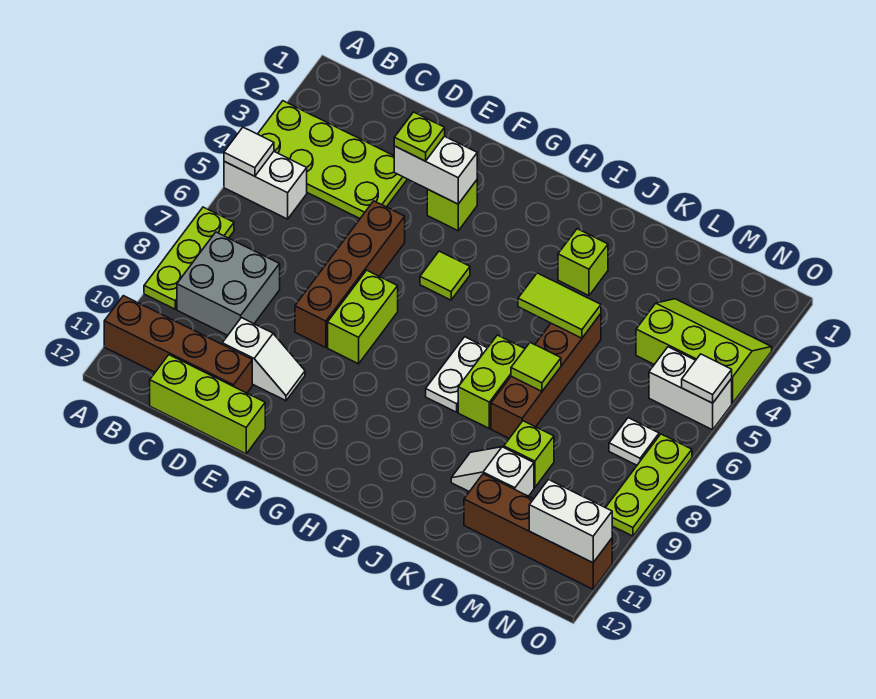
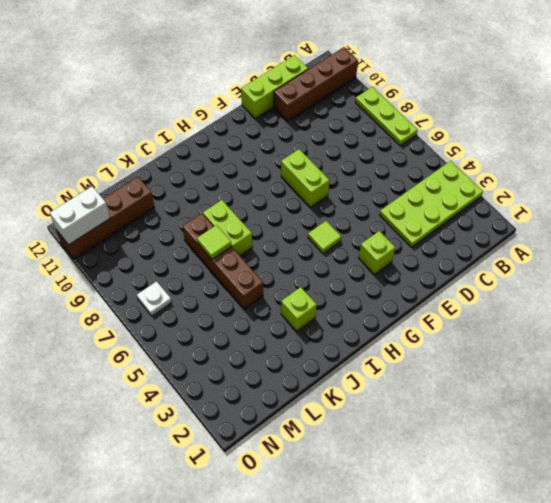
none -> white brick A5:B5 level 1
none -> grey brick B8:C9 level 1
none -> white slope D10:E10 level 1 top D

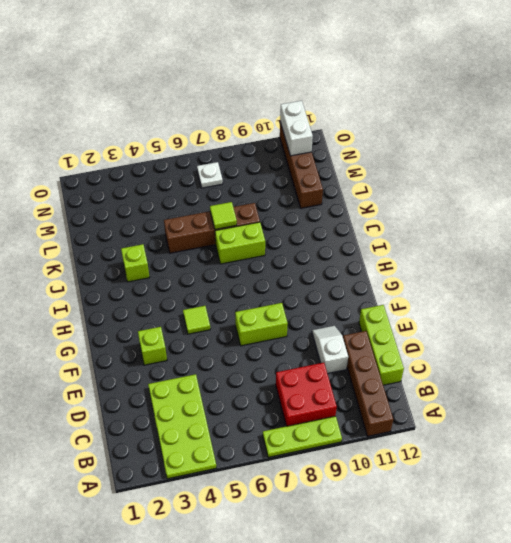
red brick B8:C9 level 1 -> grey brick B8:C9 level 1
none -> white brick A5:B5 level 1
none -> brown brick E5:E8 level 1
none -> white plate I7:I8 level 1

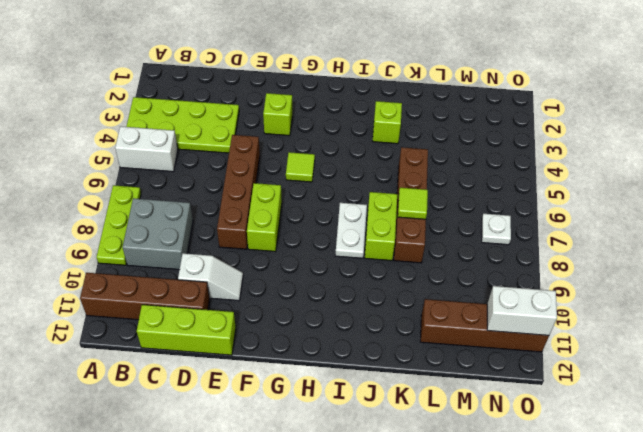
none -> white slope K10:L10 level 1 top L
none -> lime brick L9 level 1
none -> lime slope M3:O4 level 1 top 4

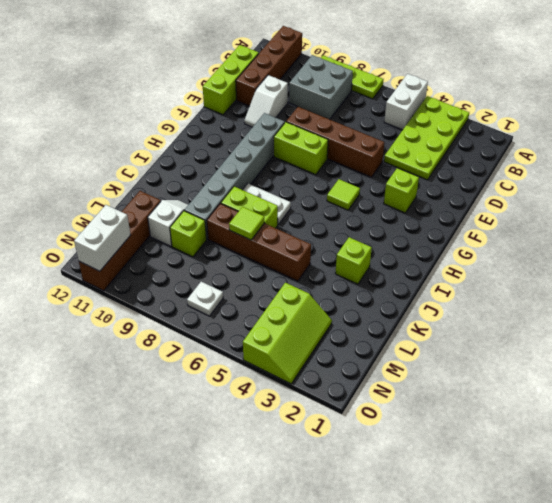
grey brick F9:K9 level 1 -> none
none -> white brick N5:O5 level 1
none -> lime plate O7:O9 level 1
none -> white tile A5 level 2

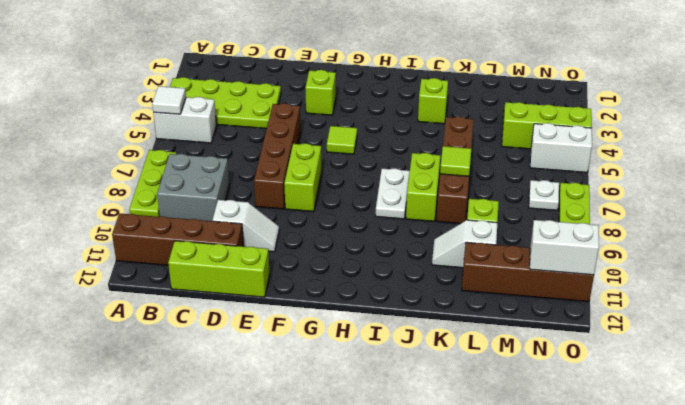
none -> white brick E3:F3 level 2
none -> lime tile J5:K5 level 2
none -> white tile O5 level 2

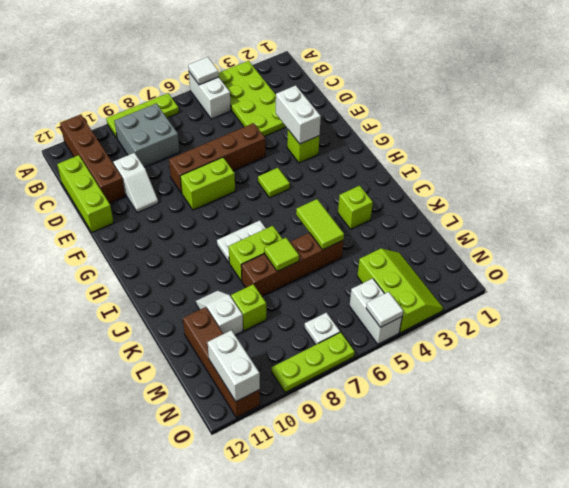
none -> lime plate E3 level 3

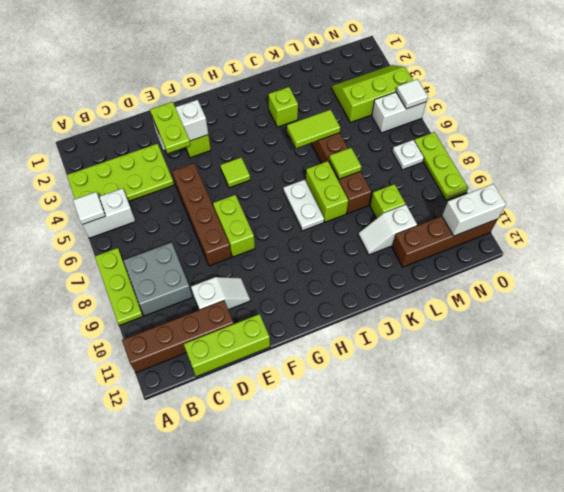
lime plate E3:E4 level 3 -> lime plate E3 level 3

